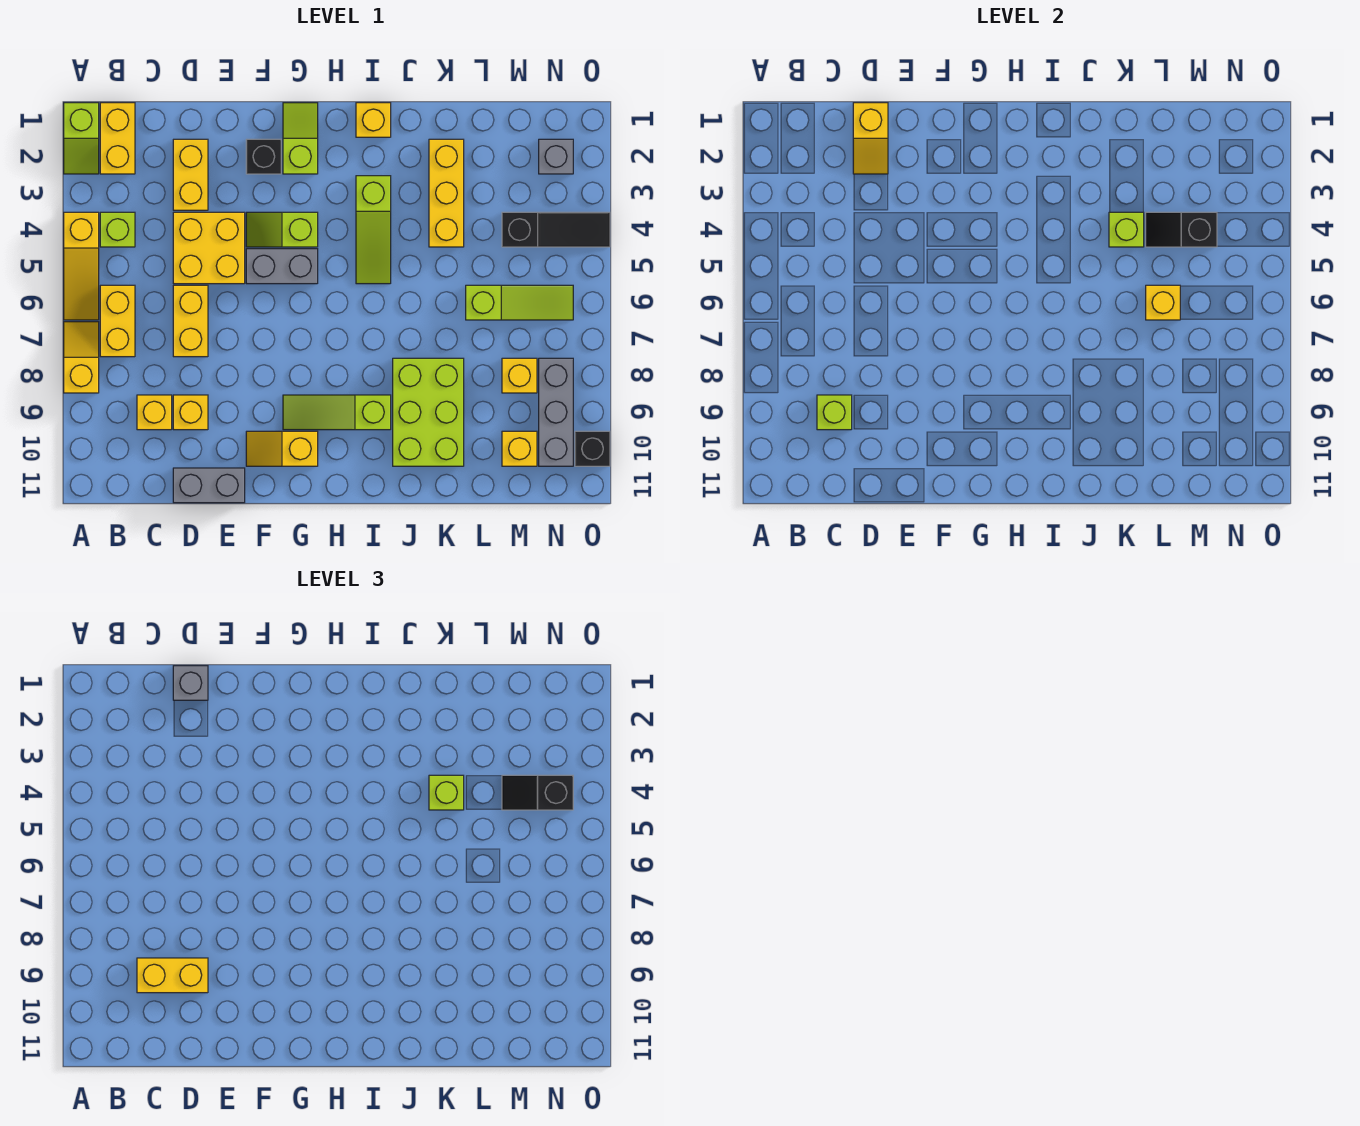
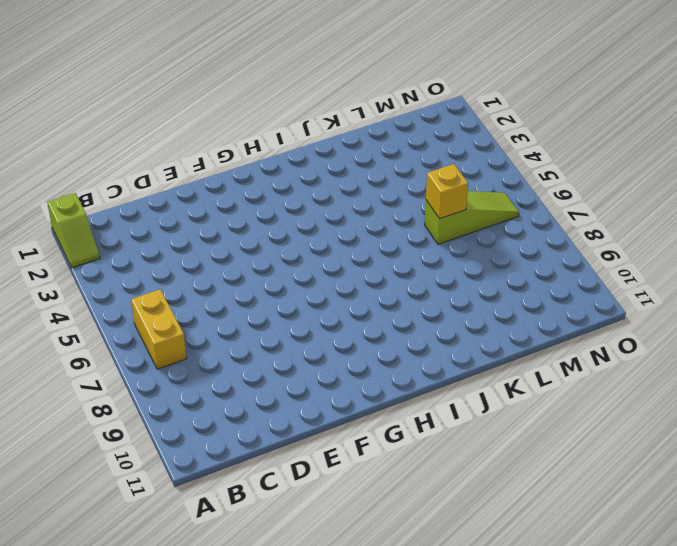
none -> yellow slope A4:A6 level 1 top 4
none -> yellow slope A7:A8 level 1 top 8
none -> yellow brick B1:B2 level 1
none -> lime brick B4 level 1

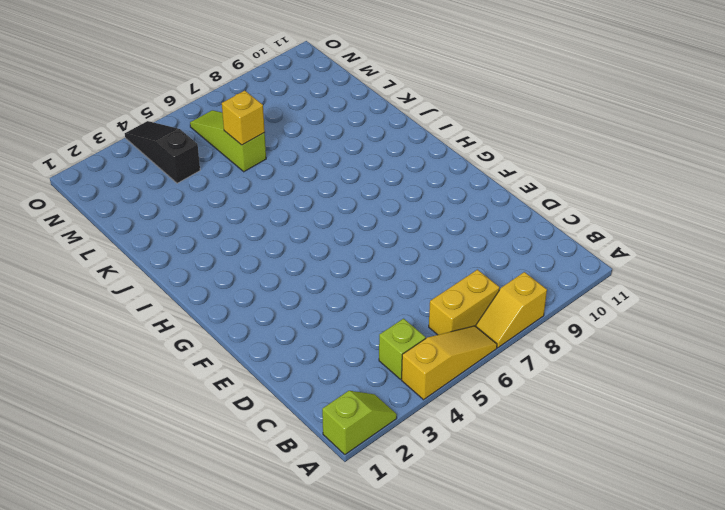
none -> yellow brick B1:B2 level 1
none -> yellow brick C9 level 1
none -> yellow brick D2:D3 level 1
none -> yellow brick D4:E5 level 1

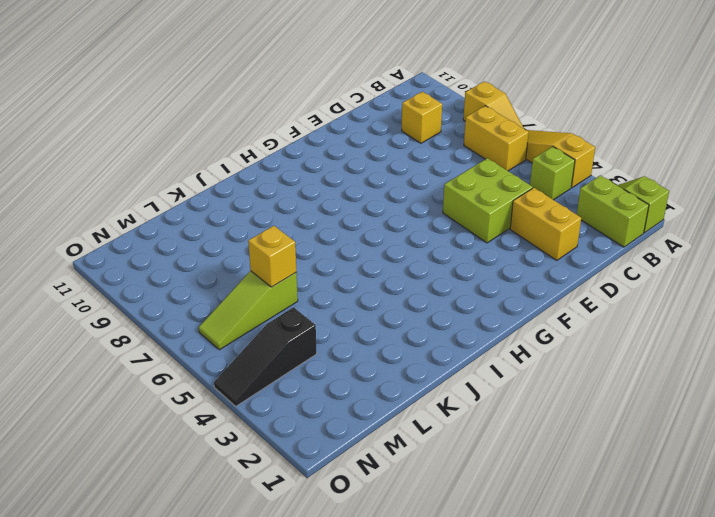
lime brick B1:B2 level 1 -> yellow brick B1:B2 level 1
lime brick D4:E5 level 1 -> yellow brick D4:E5 level 1
none -> yellow brick D6:D7 level 1
none -> yellow brick D9 level 1
none -> grey brick D11:E11 level 1
none -> black brick F2 level 1

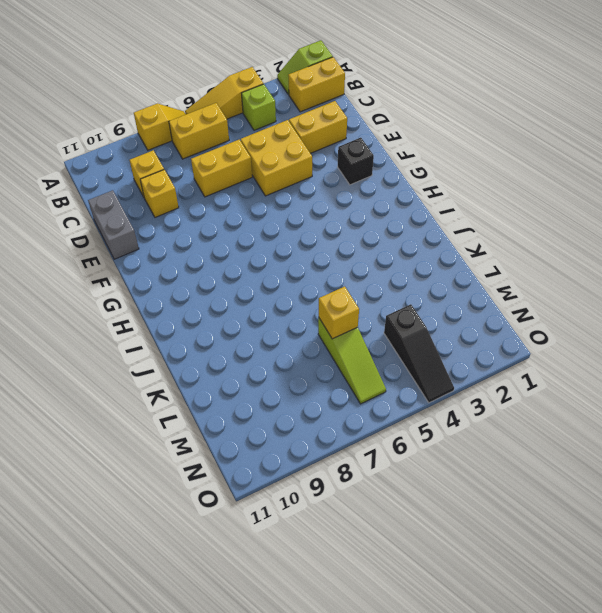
none -> lime slope F4:G4 level 1 top G
none -> grey brick F5:G5 level 1
none -> yellow slope F10:G10 level 1 top G
none -> lime slope G1:G2 level 1 top 2

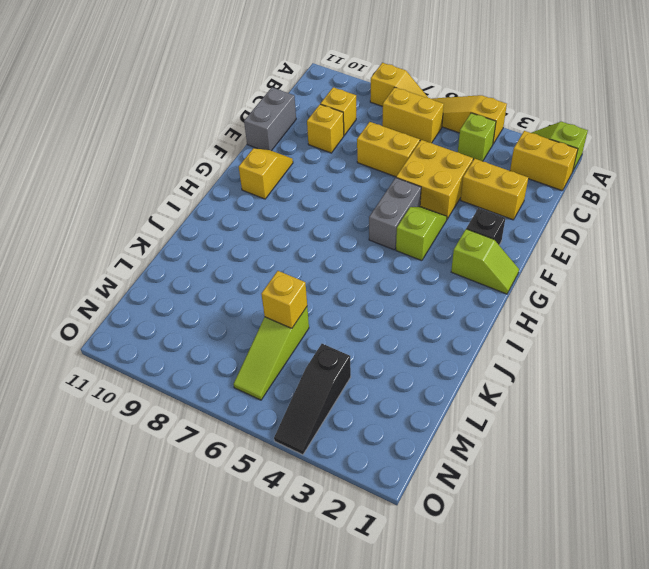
none -> lime slope G9:I9 level 1 top I
none -> yellow brick I1 level 1
none -> lime slope I3:I5 level 1 top 3
none -> lime brick J8:K10 level 1

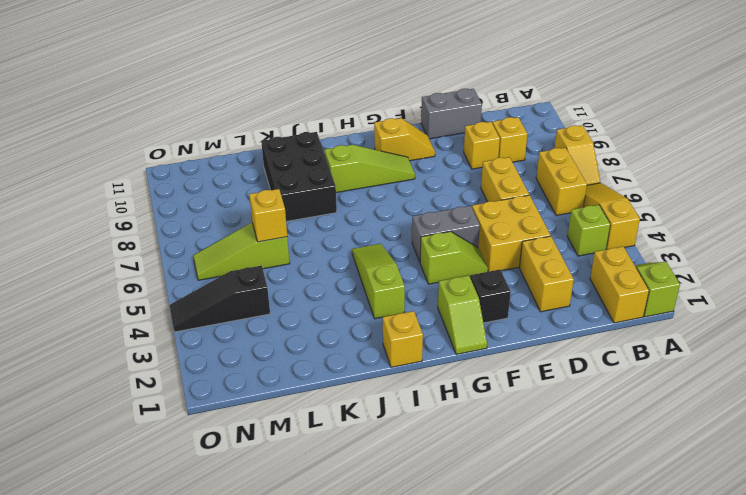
black brick J8:K10 level 1 -> lime brick J8:K10 level 1
none -> yellow brick K2:K4 level 1
none -> yellow brick M8 level 1
none -> yellow brick M10 level 1
none -> grey brick N2 level 1

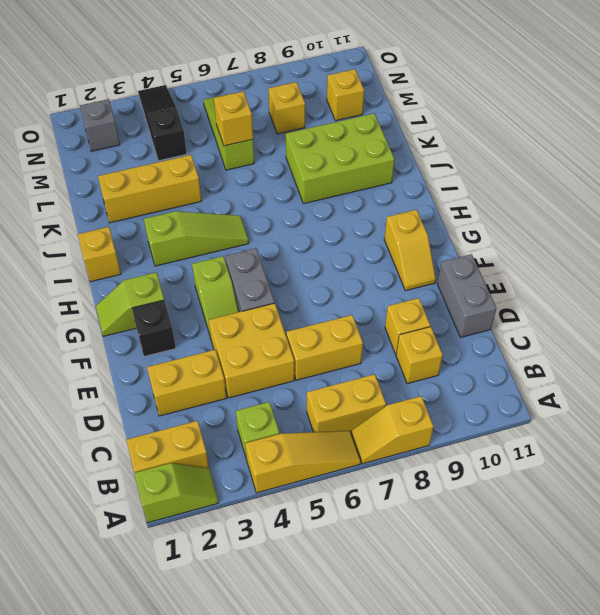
none -> lime slope G9:I9 level 1 top I
none -> grey brick N8:N10 level 1
none -> black brick O10 level 1
none -> lime brick C9 level 2

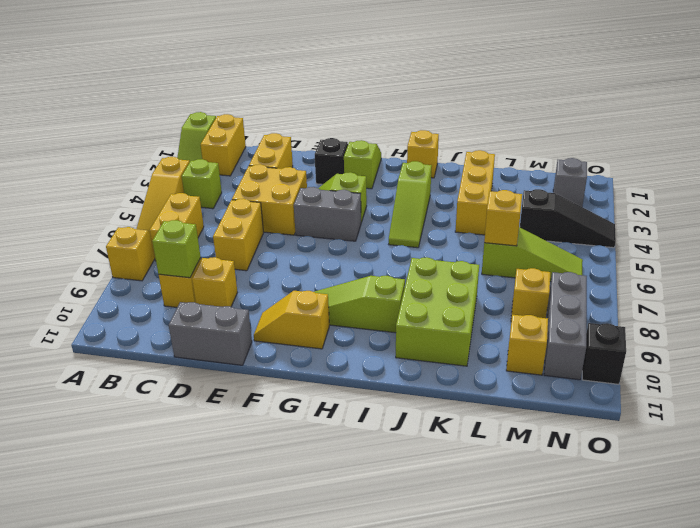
none -> yellow slope D1:D2 level 2 top 1
none -> lime brick K4 level 2
none -> black slope L4:M4 level 2 top M
none -> yellow brick C9:D9 level 3

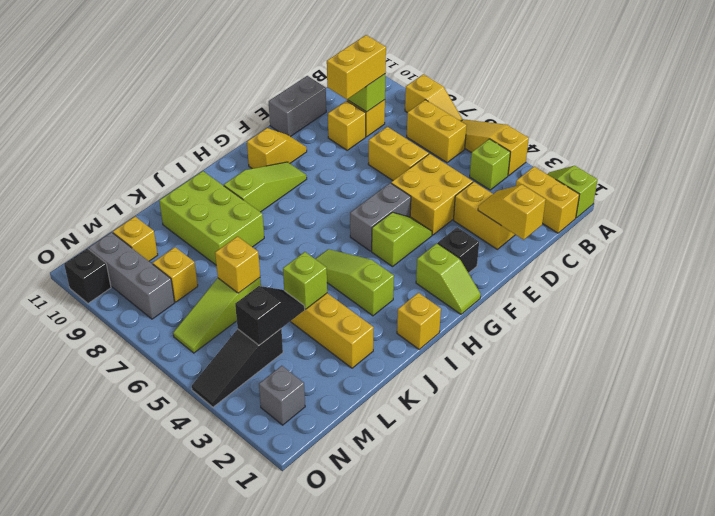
none -> grey brick D1 level 3
none -> lime brick K4 level 3
none -> black slope M4:N4 level 3 top N

